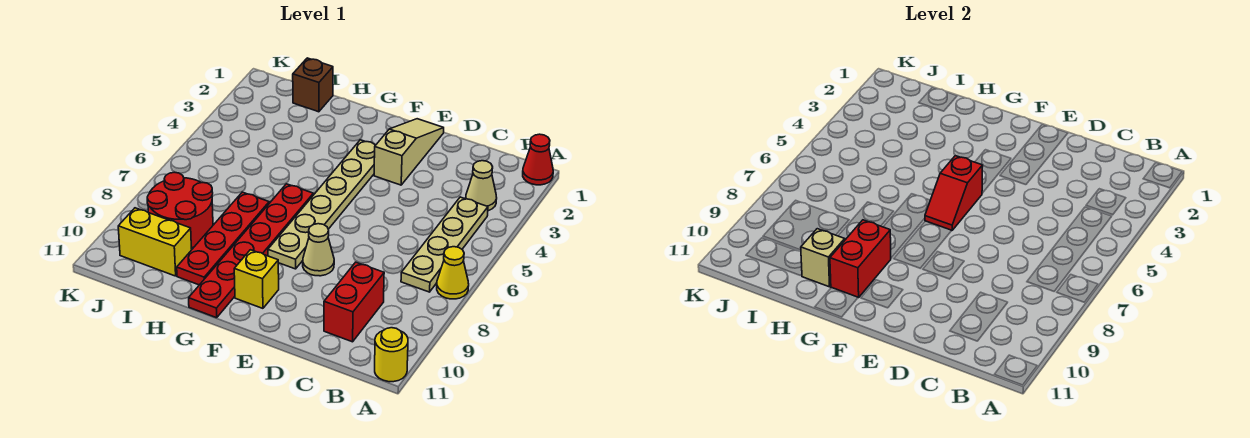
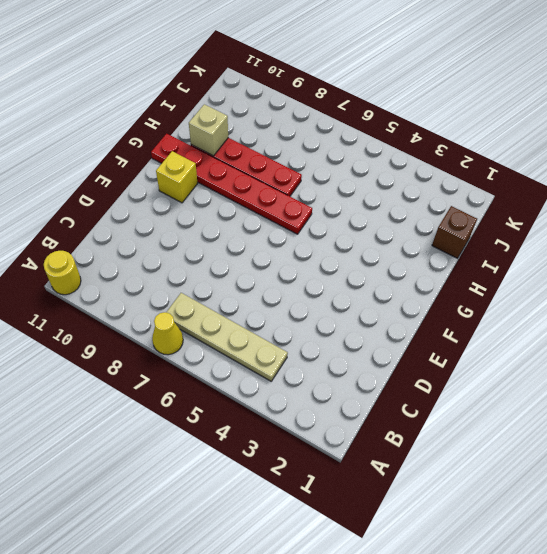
none -> red cone A1 level 1
none -> tan cone B3 level 1
none -> red brick C9:C10 level 1

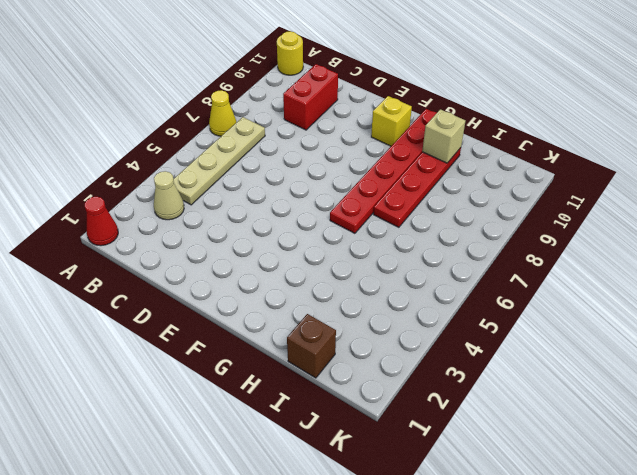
none -> tan slope E1:E3 level 1 top 3
none -> tan cone E8 level 1
none -> tan plate F3:F8 level 1

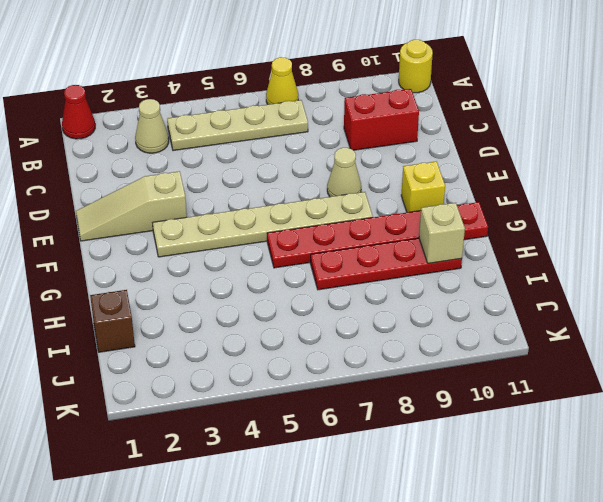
none -> red round brick I8:J9 level 1
none -> yellow brick I10:J10 level 1
none -> red slope F5:F6 level 2 top 5

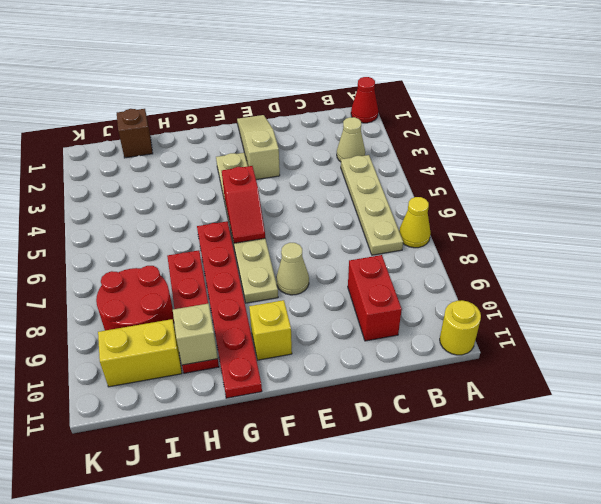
none -> red brick G9:G10 level 2

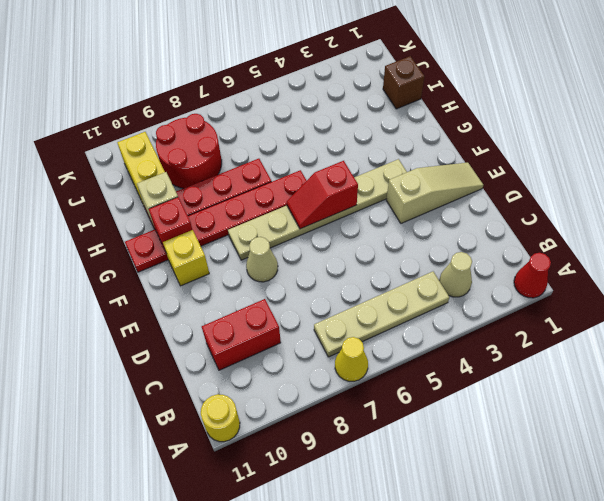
red brick G10 level 2 -> red brick G9:G10 level 2

